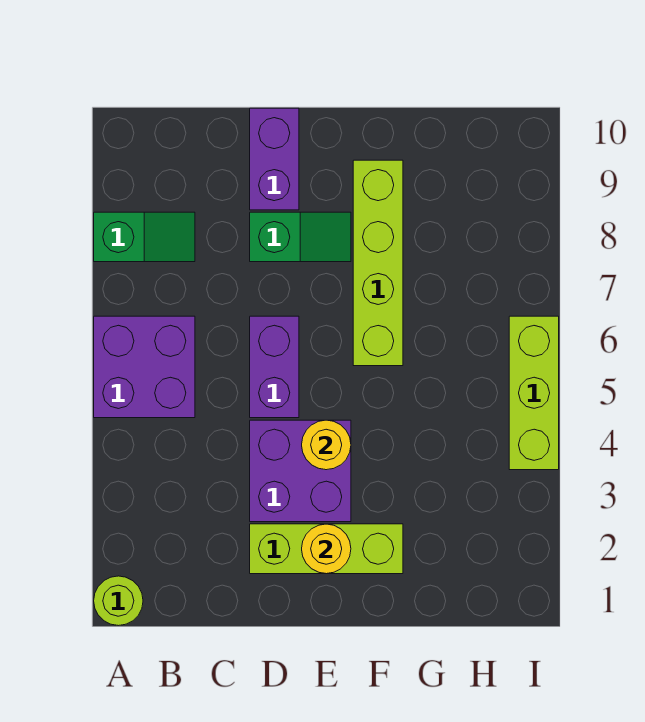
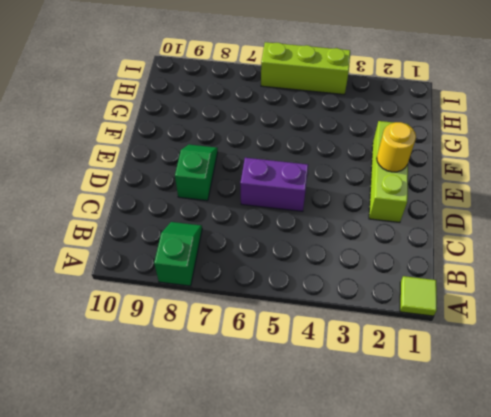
lime tile A1 level 1 -> lime round brick A1 level 1
none -> purple brick A5:B6 level 1
none -> purple brick D3:E4 level 1
none -> purple brick D9:D10 level 1

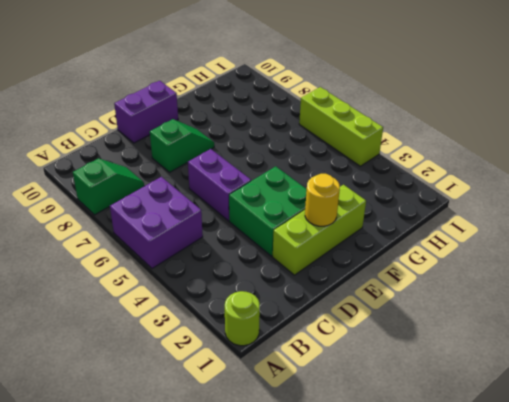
green brick D3:E4 level 1 -> purple brick D3:E4 level 1
purple brick D10:E10 level 1 -> purple brick D9:D10 level 1
none -> lime brick F6:F9 level 1
none -> yellow round brick E4 level 2

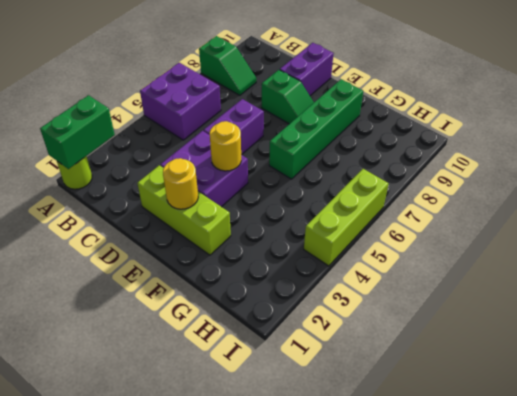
green brick A1:A2 level 2 -> none
green brick F6:F9 level 1 -> lime brick F6:F9 level 1

